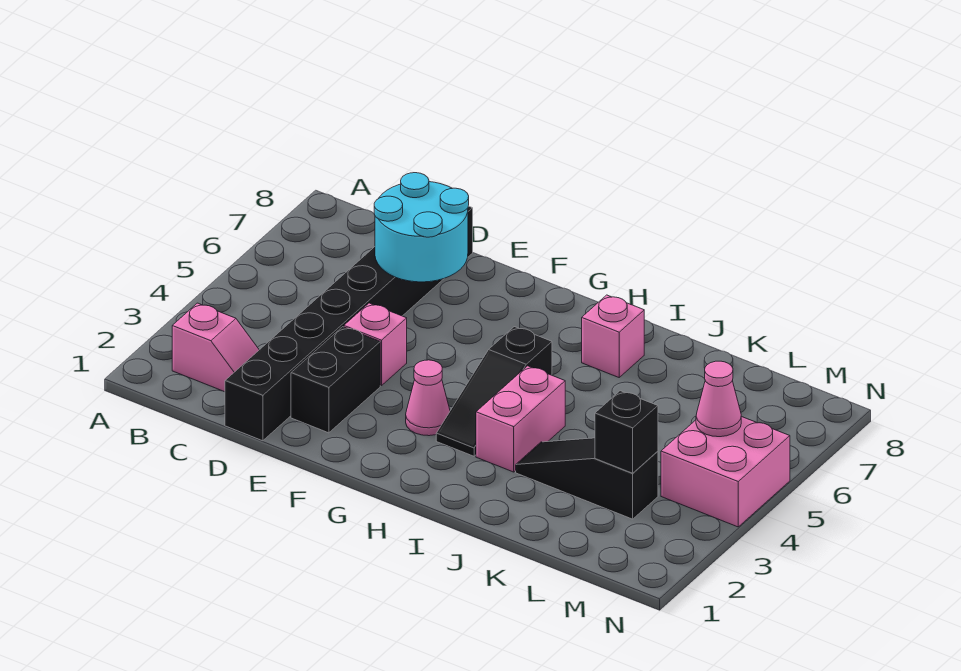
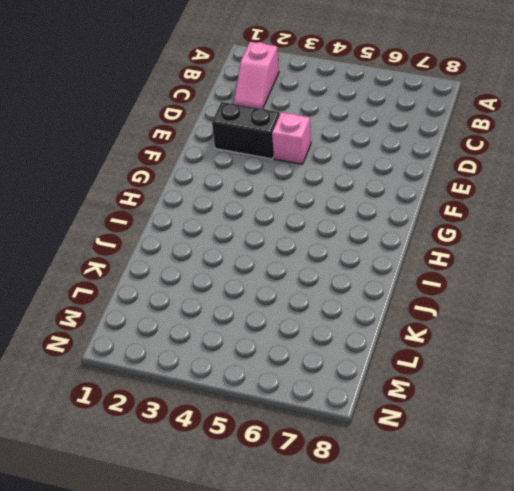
none -> black brick D1:D8 level 1
none -> pink cone G3 level 1
none -> black slope H3:H5 level 1 top 5

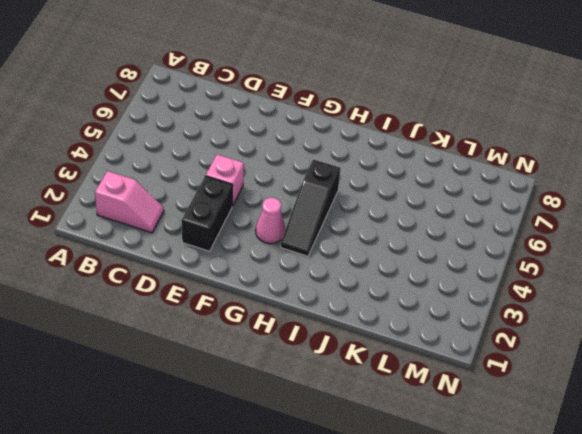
none -> black brick D1:D8 level 1
none -> pink brick I3:I4 level 1
none -> pink brick I7 level 1

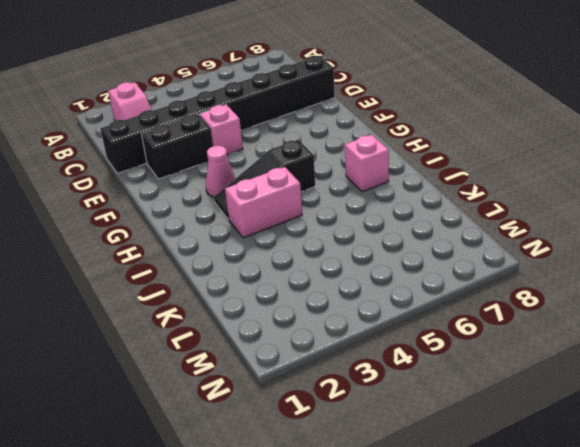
none -> black slope J3:L3 level 1 top L
none -> pink brick M4:N5 level 1
none -> cyan round brick D6:E7 level 2

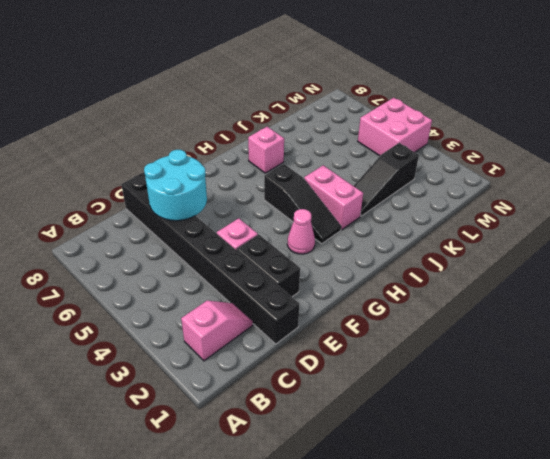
none -> black brick L3 level 2
none -> pink cone M5 level 2

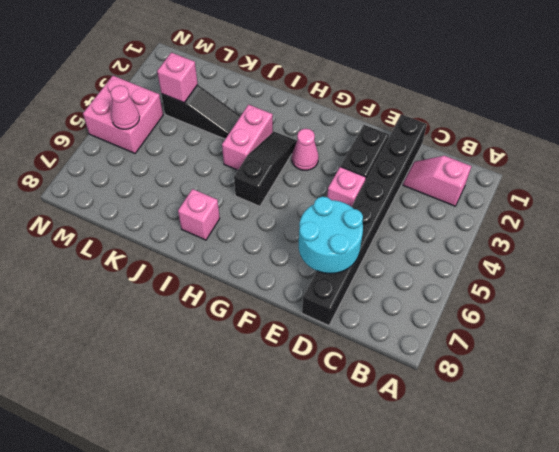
pink brick L3 level 2 -> black brick L3 level 2

